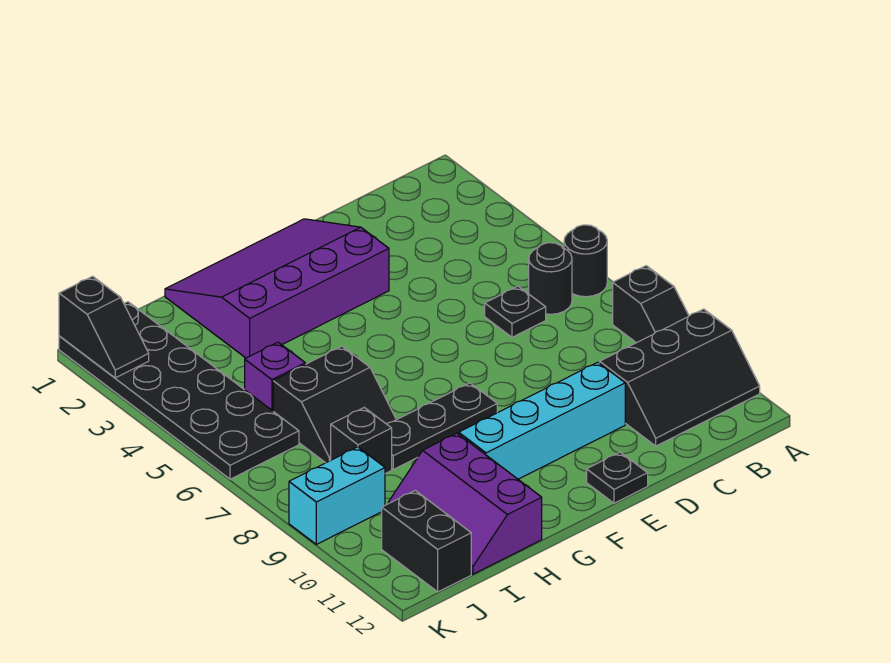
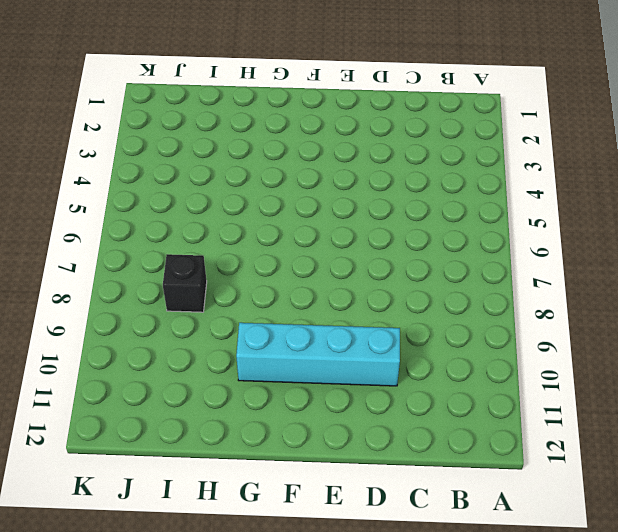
none -> black round brick A6 level 1
none -> black slope A8:A9 level 1 top 8
none -> black slope A10:C11 level 1 top 10

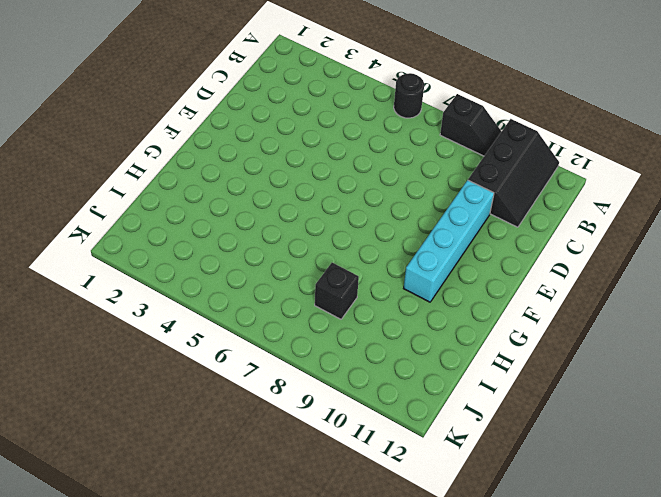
none -> black round brick B6 level 1
none -> black plate C6 level 1
none -> purple slope E1:H3 level 1 top 3

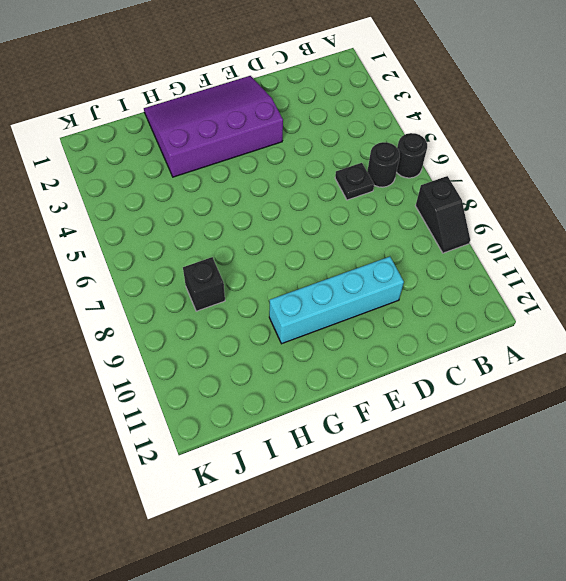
none -> black slope A10:C11 level 1 top 10
none -> black plate E12 level 1
none -> black plate F8:H8 level 1

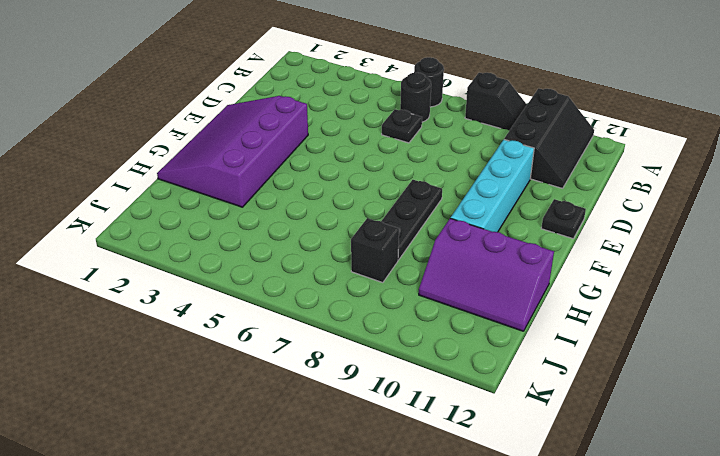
none -> black slope H6:I7 level 1 top 6
none -> purple brick I5 level 1
none -> black plate J1:K6 level 1

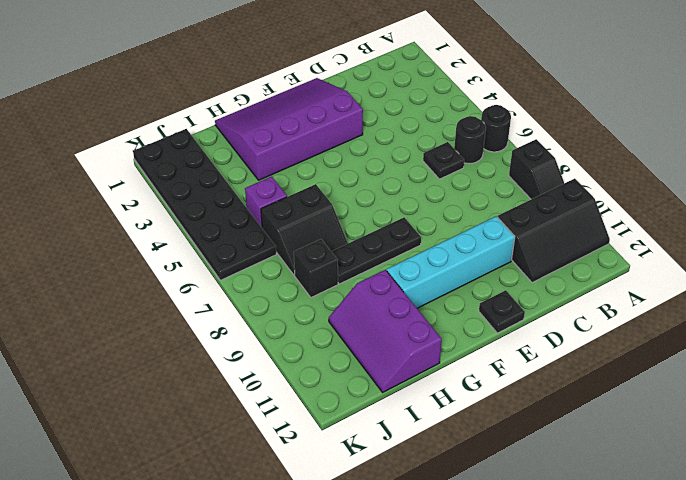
none -> cyan brick J9:K9 level 1
none -> black brick J11:J12 level 1
none -> black slope K1:K2 level 2 top 1

